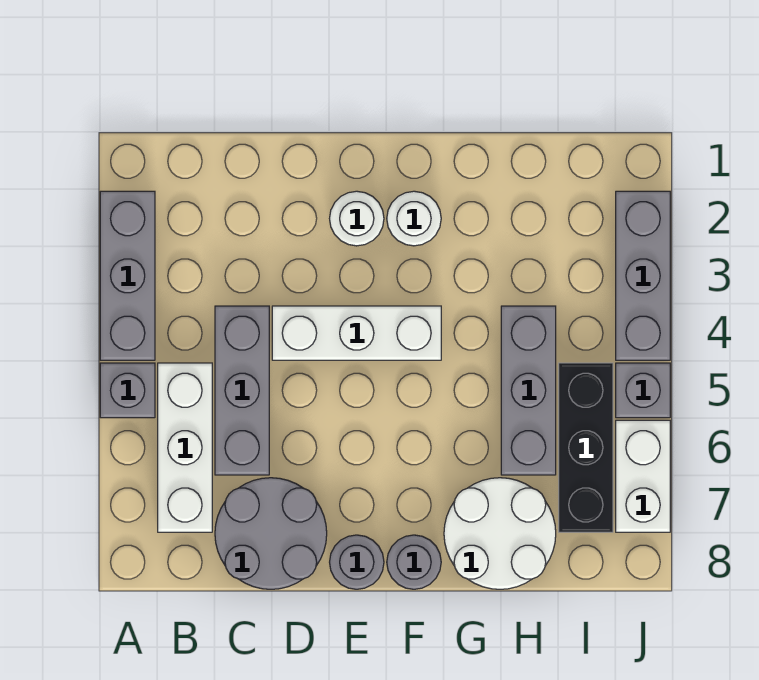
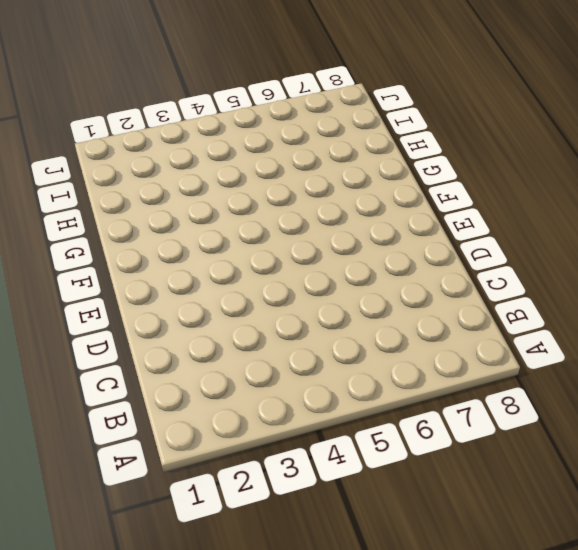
none -> grey brick A2:A4 level 1
none -> grey brick A5 level 1
none -> white brick B5:B7 level 1

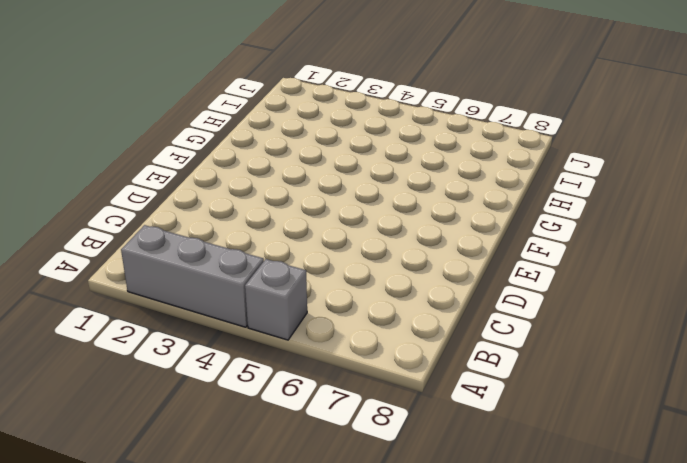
none -> white brick B5:B7 level 1
none -> grey brick C4:C6 level 1
none -> grey round brick C7:D8 level 1

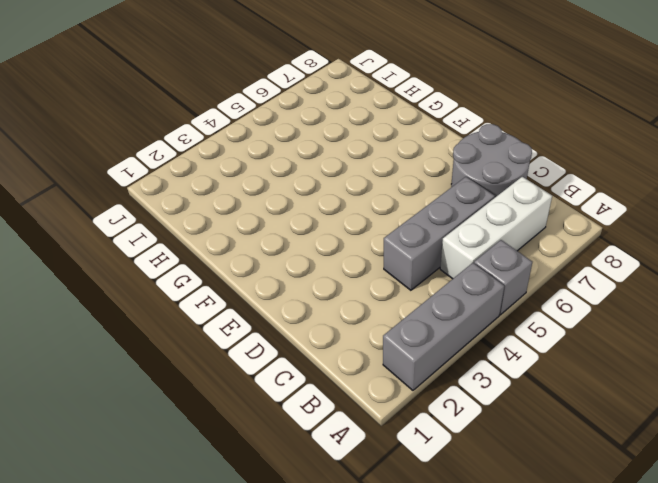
none -> white brick D4:F4 level 1
none -> white round brick E2 level 1
none -> grey round brick E8 level 1

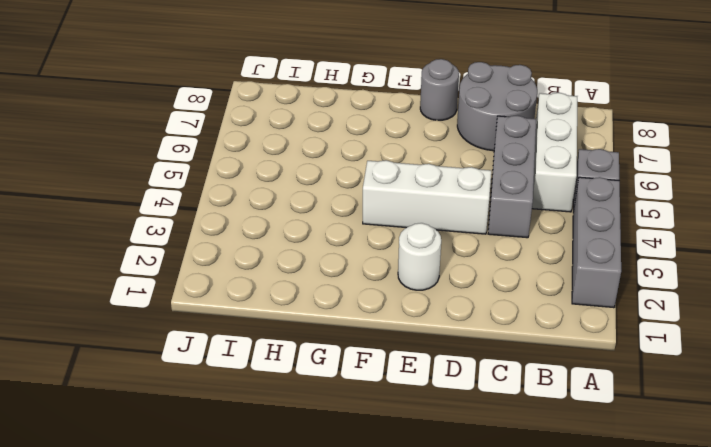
none -> white round brick F2 level 1
none -> grey round brick F8 level 1
none -> white round brick G7:H8 level 1

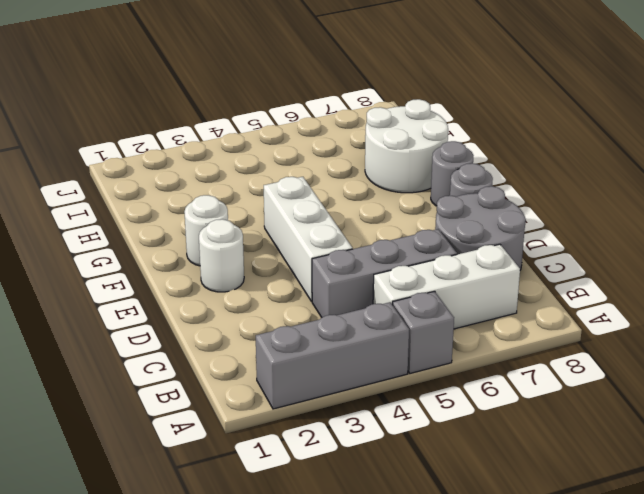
none -> grey brick H4:H6 level 1
none -> black brick I5:I7 level 1
none -> grey brick J2:J4 level 1

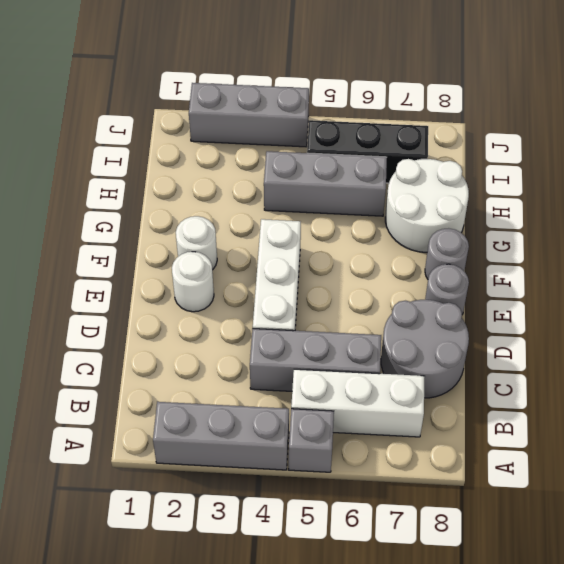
none -> grey brick J5 level 1
none -> white brick J6:J7 level 1

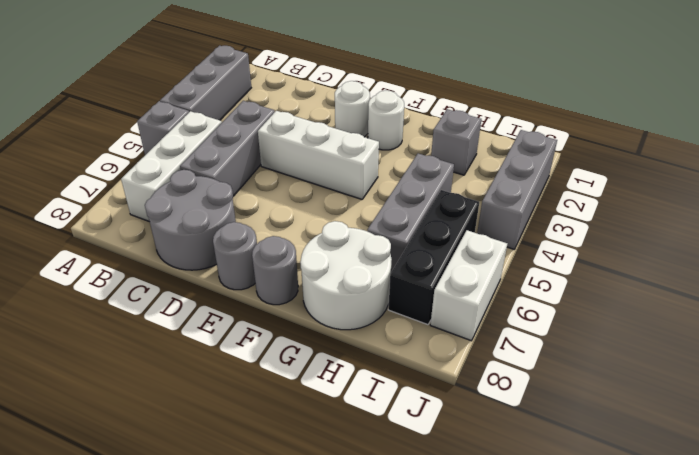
grey brick H2 level 1 -> grey brick J5 level 1

